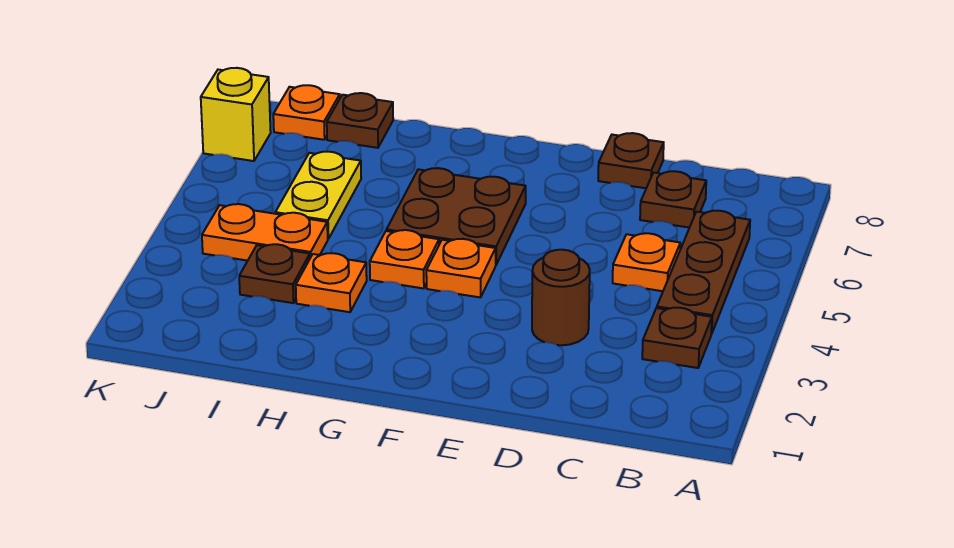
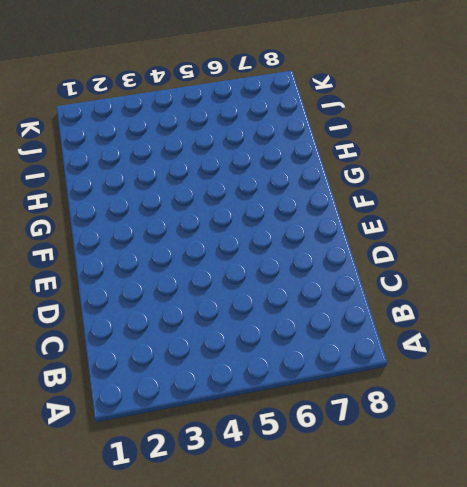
none -> brown plate B3 level 1
none -> brown plate B4:B6 level 1
none -> orange plate C5 level 1

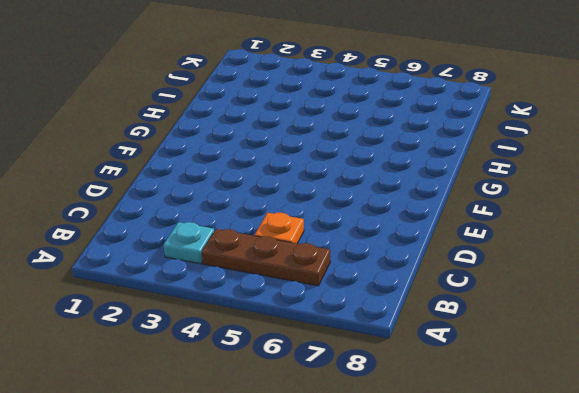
cyan plate B3 level 1 -> brown plate B3 level 1
none -> brown plate C7 level 1
none -> brown round brick D3 level 1
none -> brown plate D8 level 1

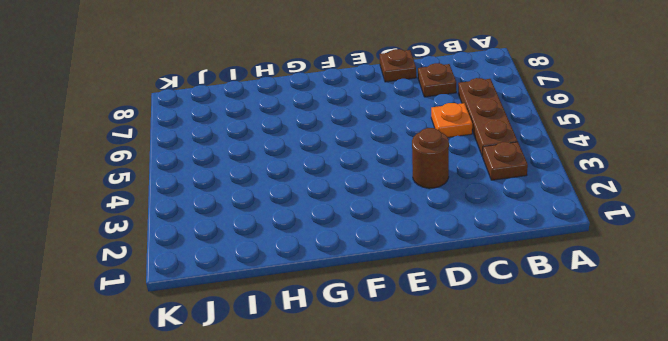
none -> orange plate F4 level 1
none -> brown plate F5:G6 level 1
none -> orange plate G4 level 1

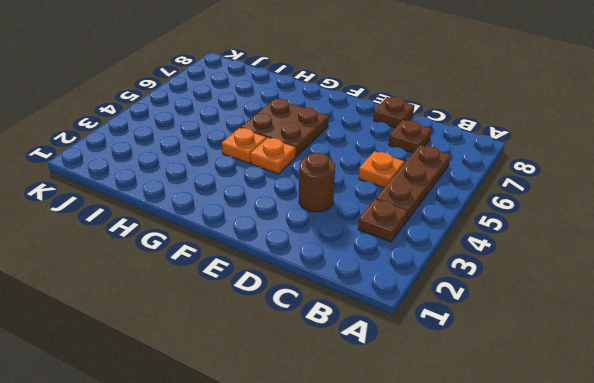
none -> orange plate H3 level 1
none -> brown plate I3 level 1
none -> orange plate I4:J4 level 1

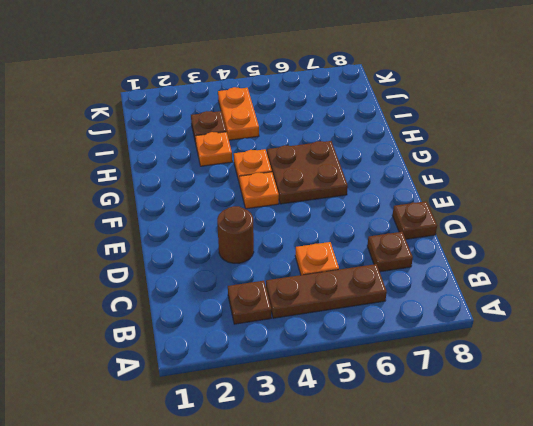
none -> yellow plate I5:I6 level 1
none -> brown plate I8 level 1
none -> orange plate J8 level 1

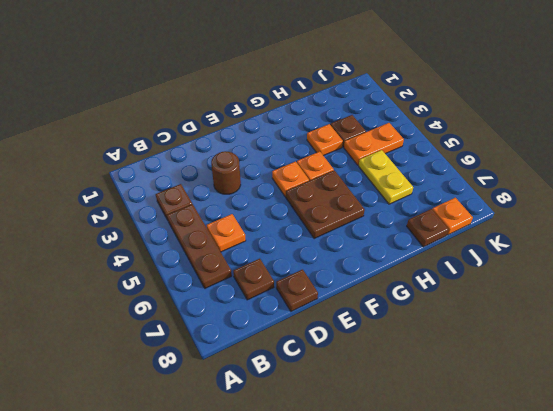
none -> yellow brick K7 level 1

